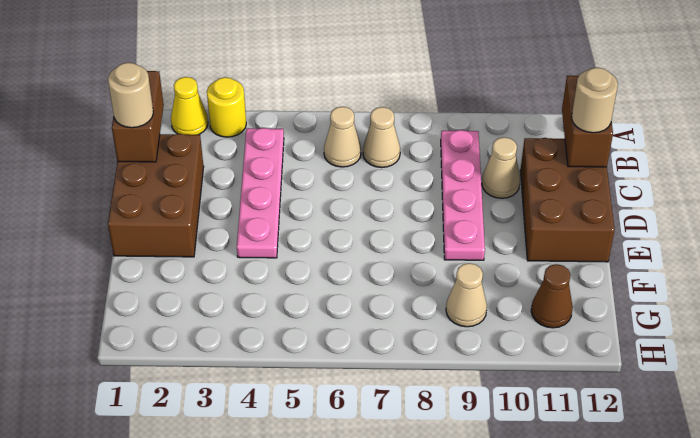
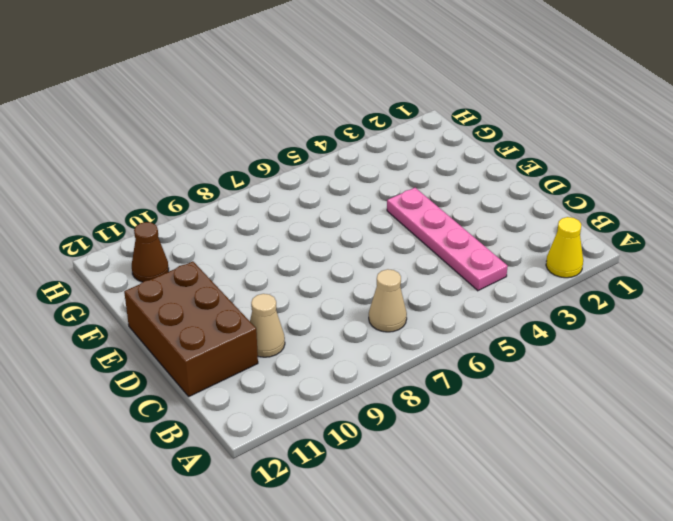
none -> yellow round brick A3 level 1
none -> tan cone B6 level 1
none -> pink plate B9:E9 level 1

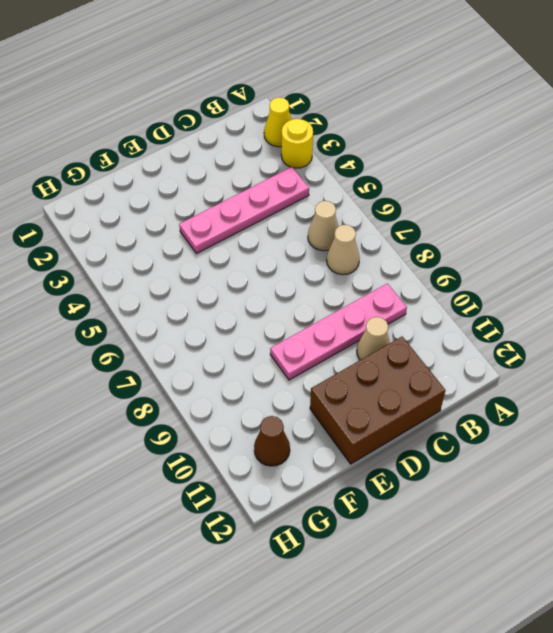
none -> brown brick C1:E2 level 1
none -> tan cone G9 level 1
none -> brown brick B1:C1 level 2

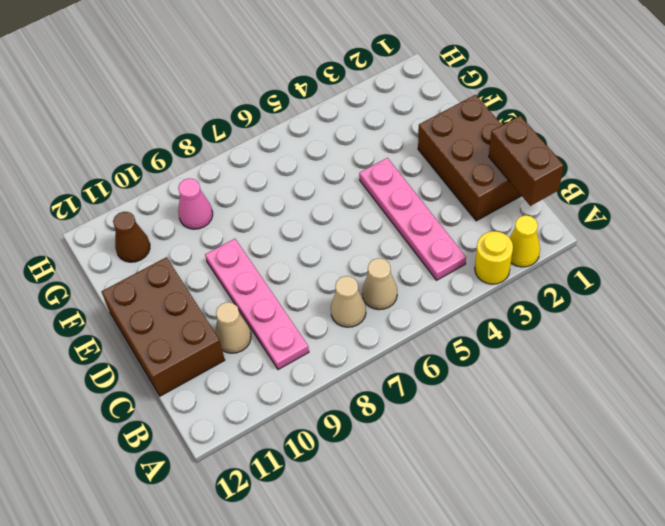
pink cone G9 level 1 -> tan cone G9 level 1
none -> brown brick B12:C12 level 2
none -> tan round brick C1 level 3
none -> tan round brick C12 level 3

